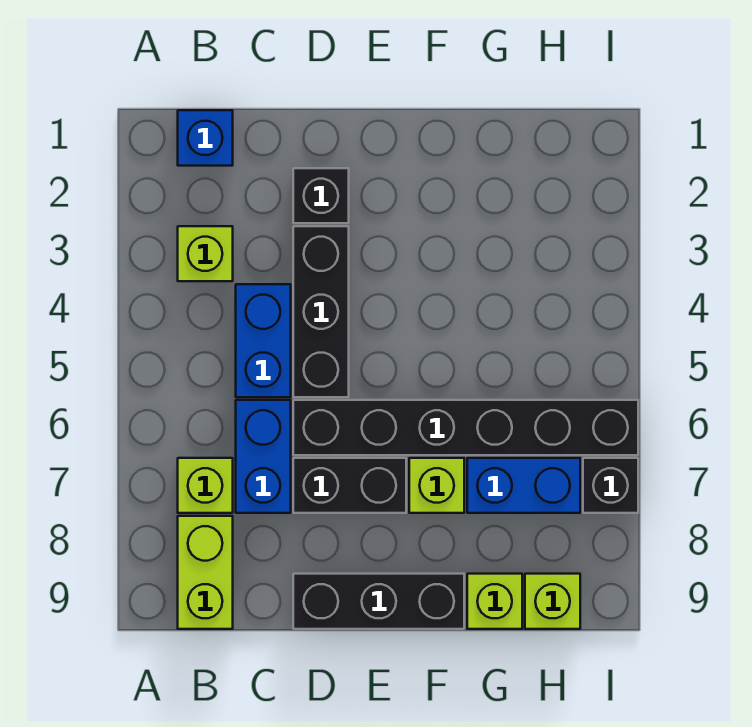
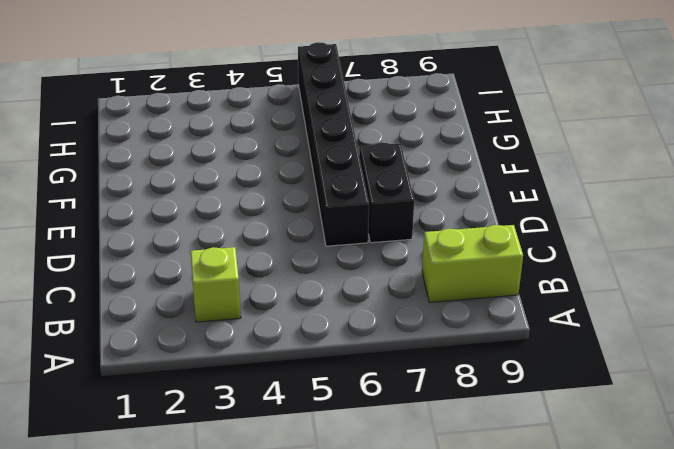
none -> blue brick B1 level 1
none -> lime brick B7 level 1
none -> blue brick C4:C5 level 1

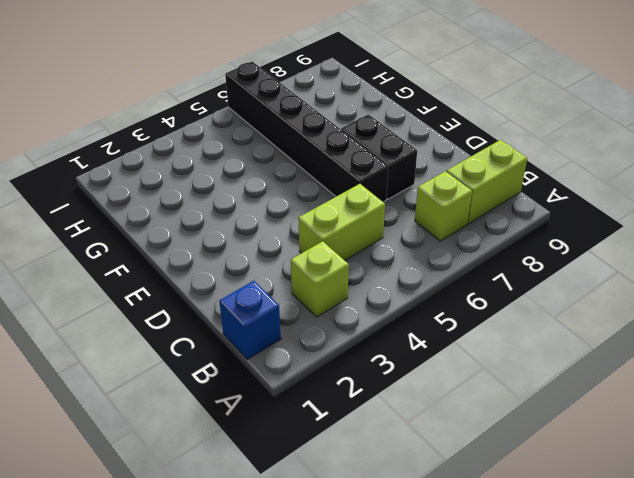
lime brick C4:C5 level 1 -> blue brick C4:C5 level 1
none -> blue brick C6:C7 level 1
none -> black brick D2 level 1
none -> black brick D3:D5 level 1

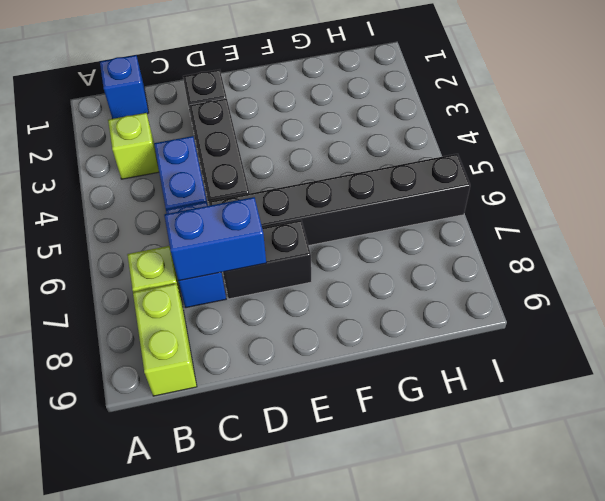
blue brick C7:D7 level 2 -> blue brick G7:H7 level 1
none -> black brick D9:F9 level 1
none -> lime brick F7 level 1
none -> lime brick G9 level 1

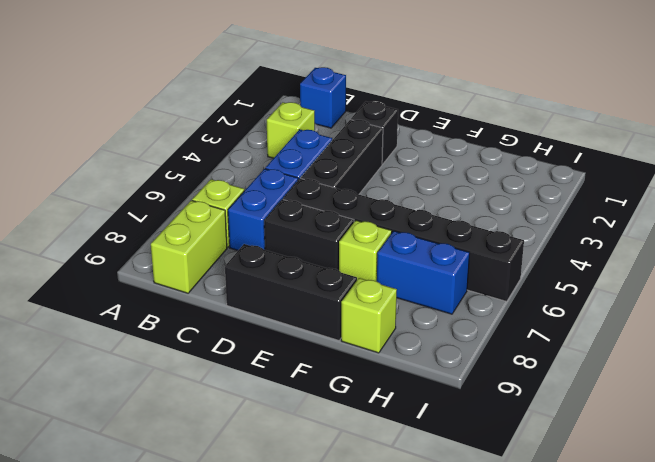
none -> lime brick H9 level 1
none -> black brick I7 level 1

